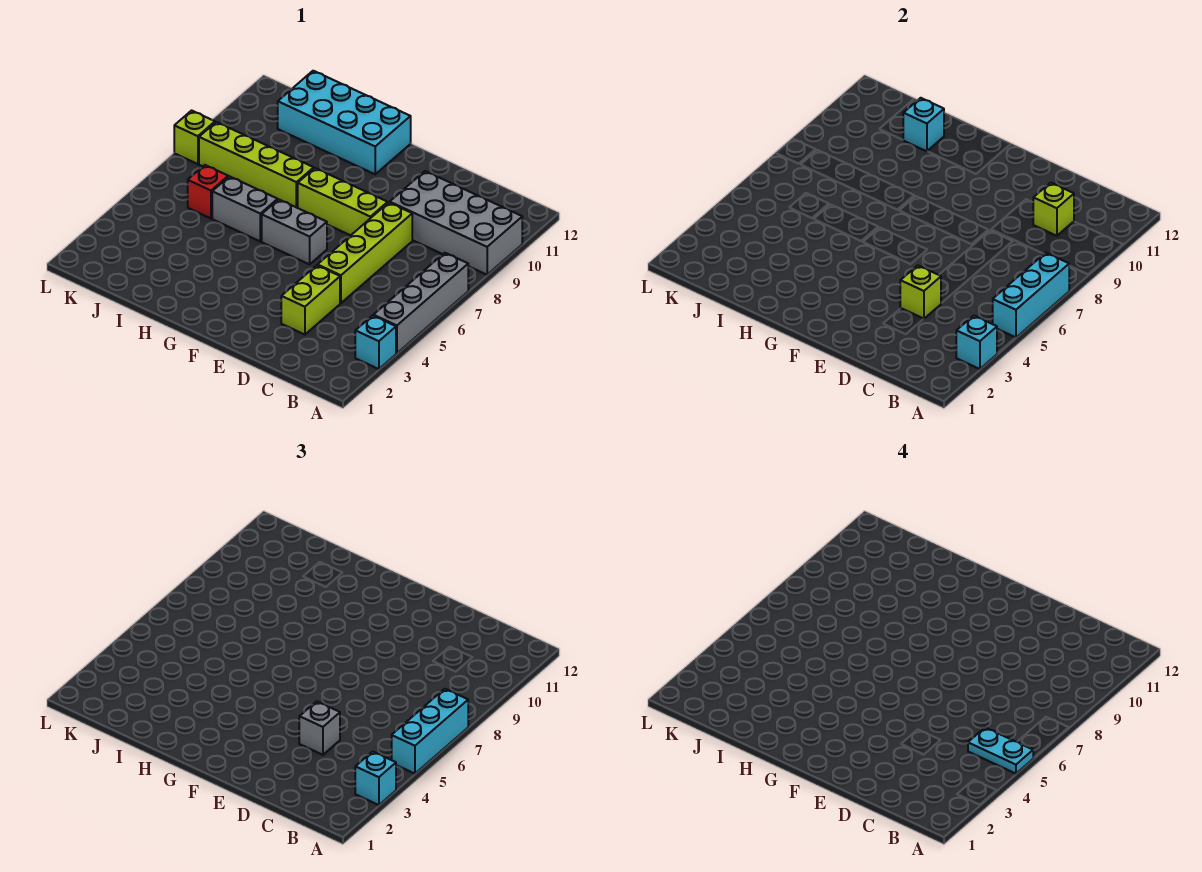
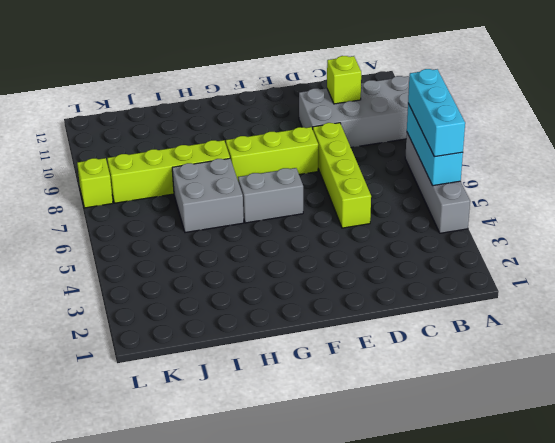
grey brick H6:I7 level 1 -> grey brick H6:I6 level 1
none -> cyan brick A3 level 1
none -> lime brick D3:D4 level 1
none -> cyan brick G11:J12 level 1

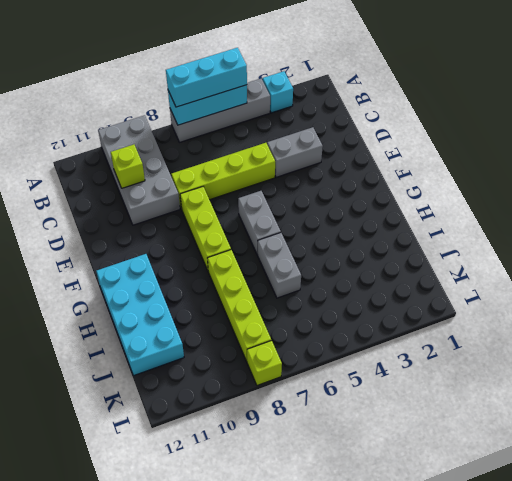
grey brick D3:D4 level 1 -> lime brick D3:D4 level 1
none -> red brick J6 level 1
none -> cyan brick A3 level 2
none -> lime brick D4 level 2

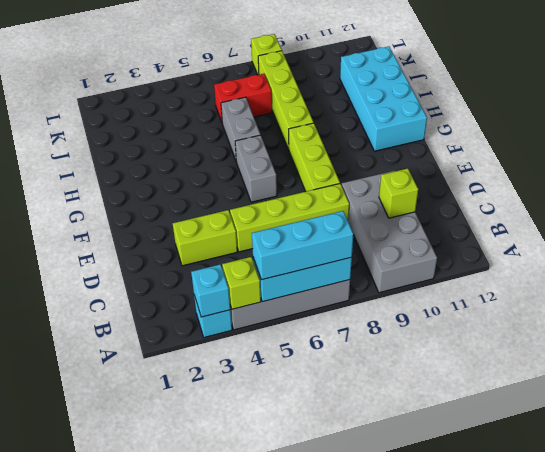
lime brick A4 level 2 -> lime brick D4 level 2
red brick J6:J7 level 1 -> red brick J6 level 1
none -> cyan brick I11 level 2
none -> cyan brick A3 level 3
none -> grey brick D4 level 3

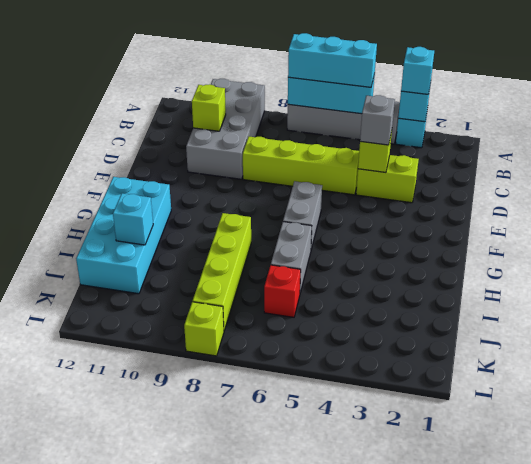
none -> lime brick E8:G8 level 1
none -> cyan plate A5:B5 level 4

